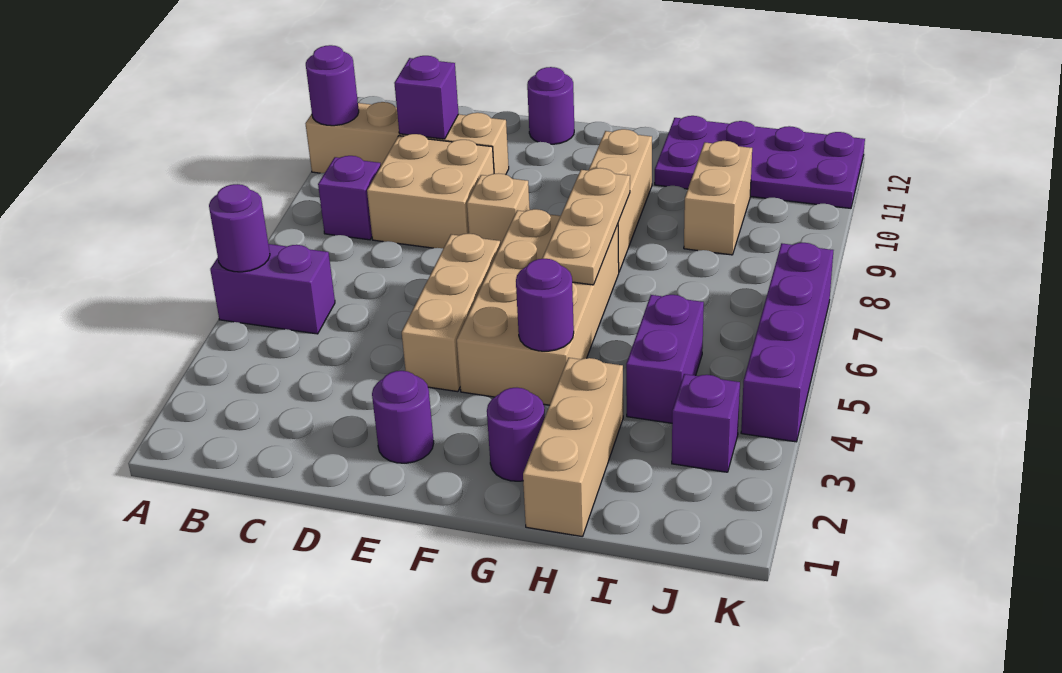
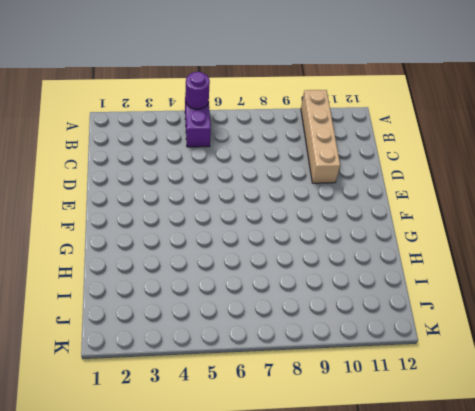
none -> purple brick B8 level 1
none -> tan brick C8:D9 level 1
none -> purple round brick E2 level 1

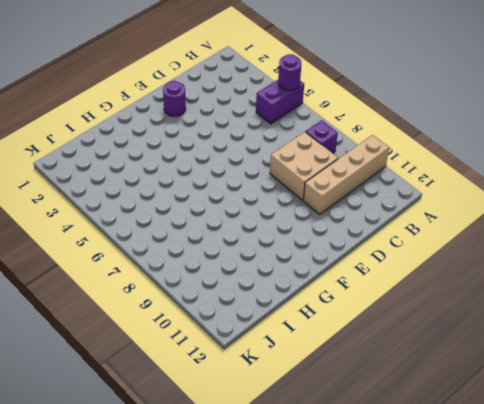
none -> tan brick E4:E6 level 1
none -> tan brick E8 level 1
none -> purple round brick E12 level 1

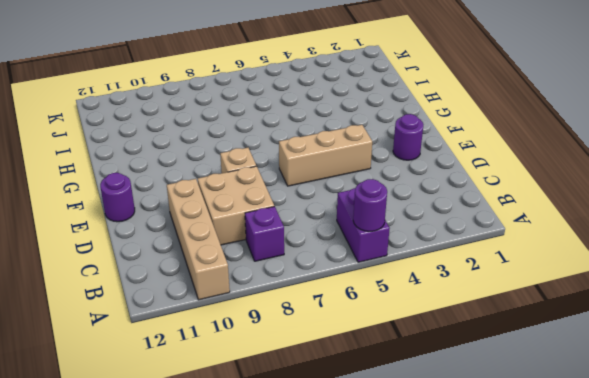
none -> tan brick F4:G7 level 1
none -> purple round brick G2 level 1
none -> tan brick G8:G10 level 1

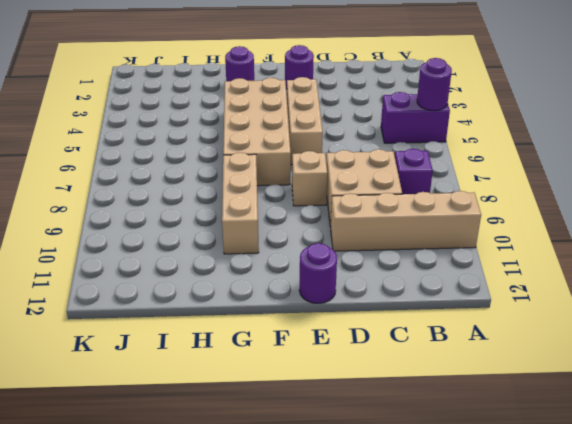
none -> tan brick H1:H3 level 1
none -> purple plate H11:K12 level 1
none -> purple brick I4:I5 level 1

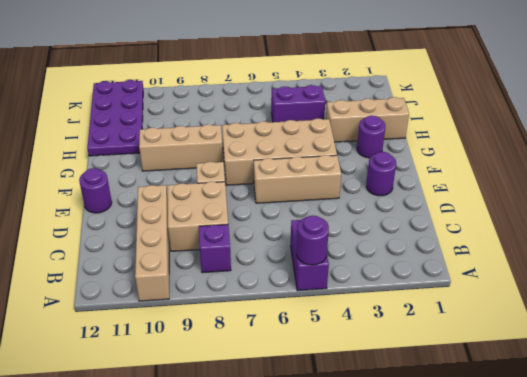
none -> tan brick I9:I10 level 1
none -> purple brick J3 level 1
none -> purple brick K4:K7 level 1

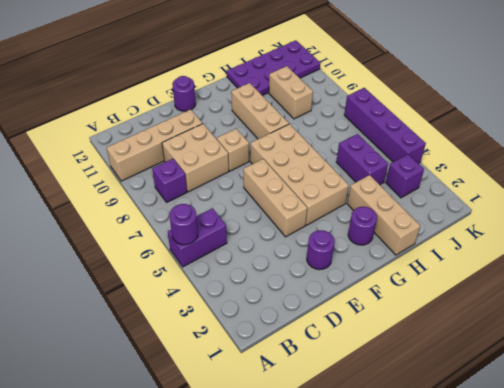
none -> purple round brick A10 level 2
none -> purple brick C10 level 2
none -> purple round brick G4 level 2

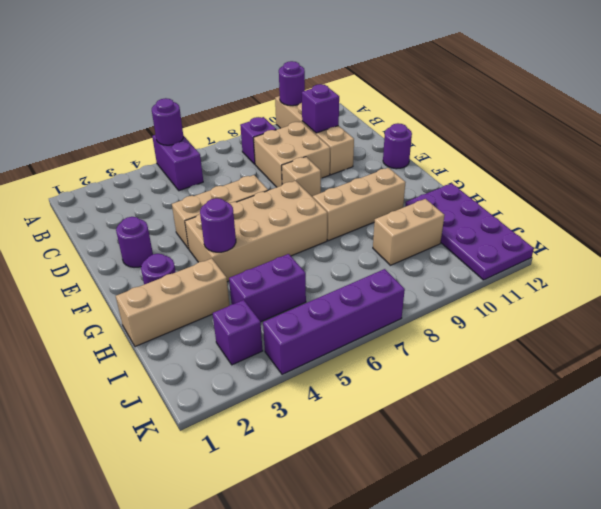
none -> tan plate G6:G8 level 2

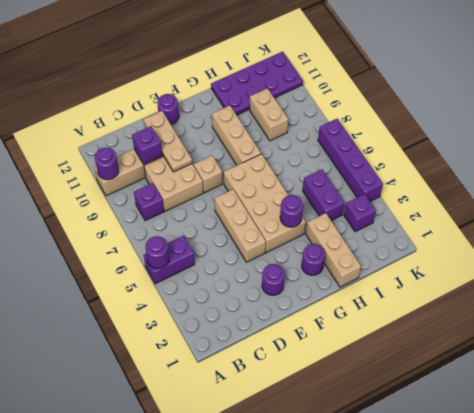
tan plate D9:D11 level 2 -> tan plate G6:G8 level 2

